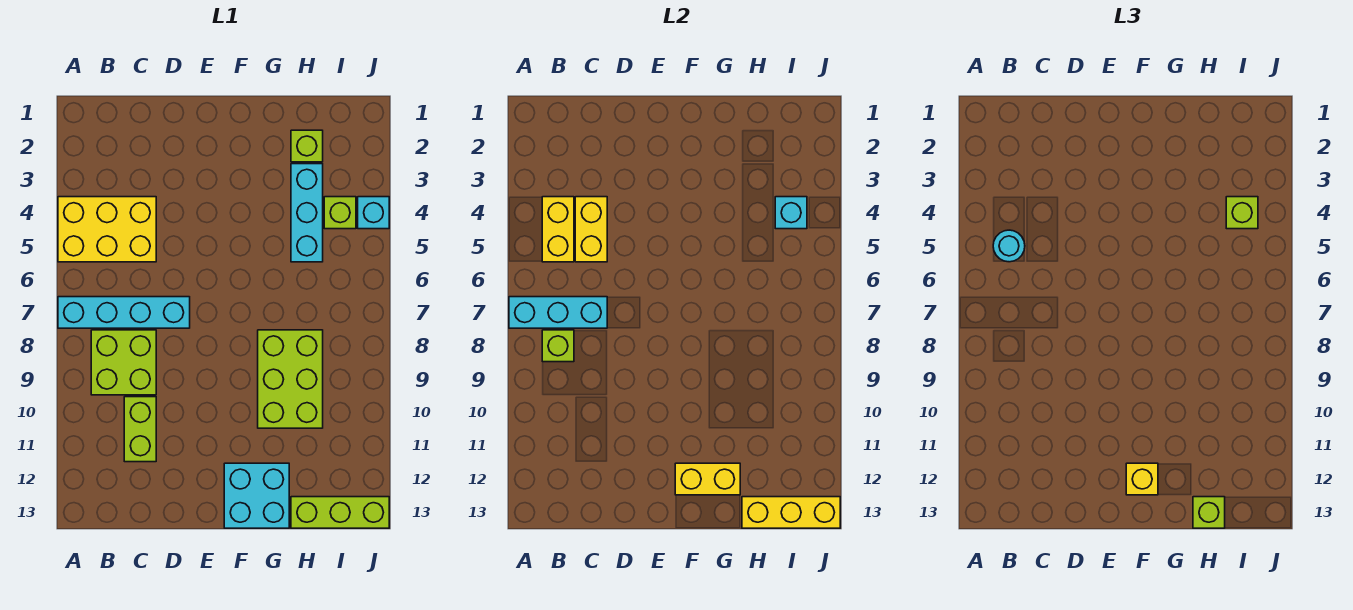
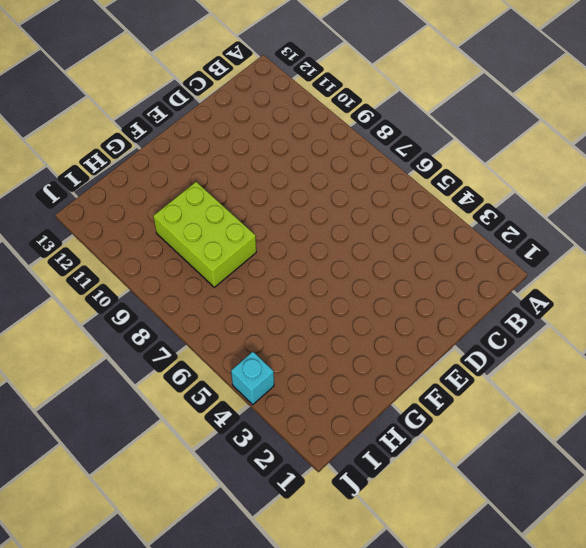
none -> yellow brick A4:C5 level 1
none -> cyan brick A7:D7 level 1
none -> lime brick B8:C9 level 1

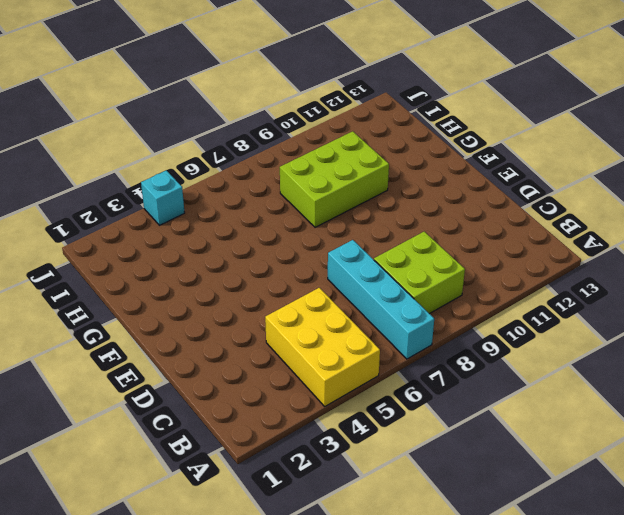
none -> lime brick C10:C11 level 1
none -> cyan brick F12:G13 level 1
none -> lime brick H2 level 1

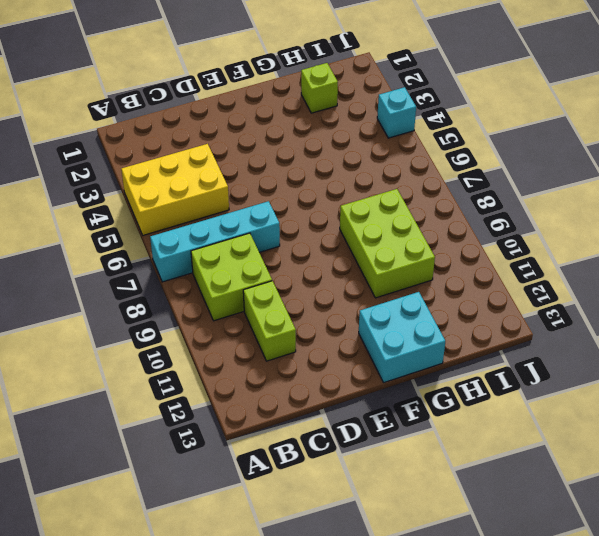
none -> cyan brick H3:H5 level 1
none -> lime brick H13:J13 level 1
none -> lime brick I4 level 1

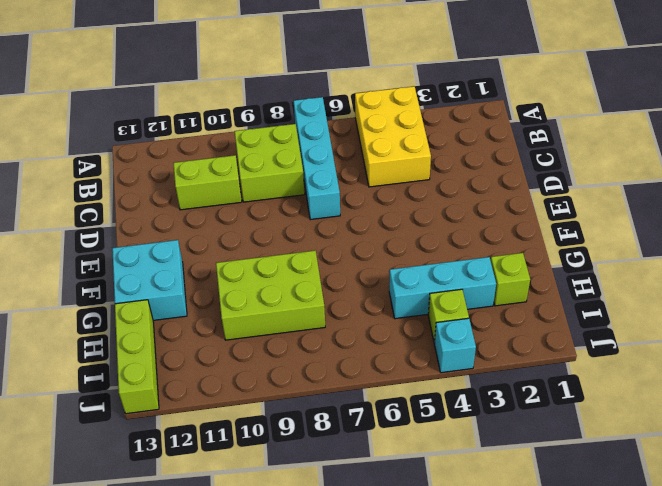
none -> cyan brick A7:C7 level 2
none -> yellow brick B4:B5 level 2
none -> lime brick B8 level 2

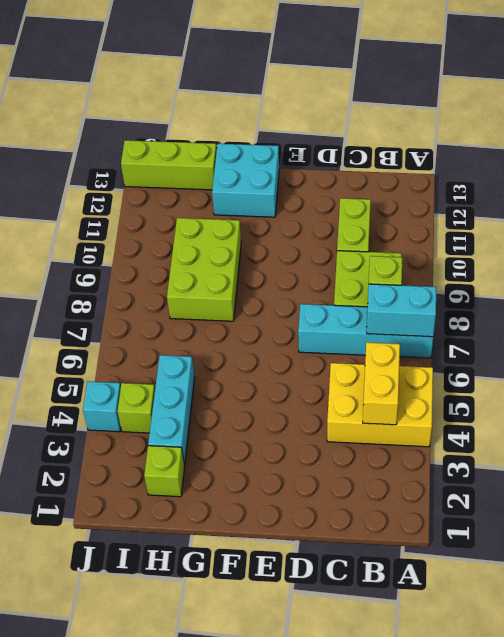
cyan brick A7:B7 level 2 -> cyan brick A7:C7 level 2
none -> yellow brick C4:C5 level 2
none -> yellow brick F12:G12 level 2
none -> yellow brick H13:J13 level 2

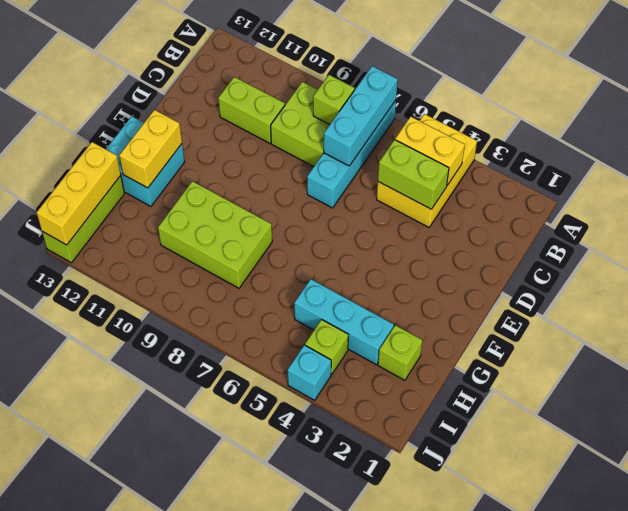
lime brick C4:C5 level 2 -> yellow brick C4:C5 level 2
none -> cyan brick I4 level 2
none -> cyan round brick B5 level 3
none -> yellow brick F12 level 3

